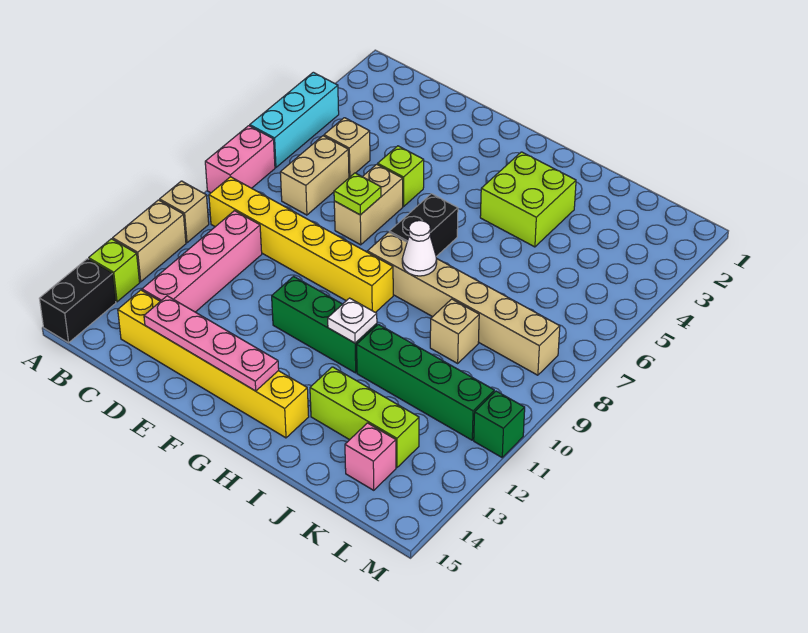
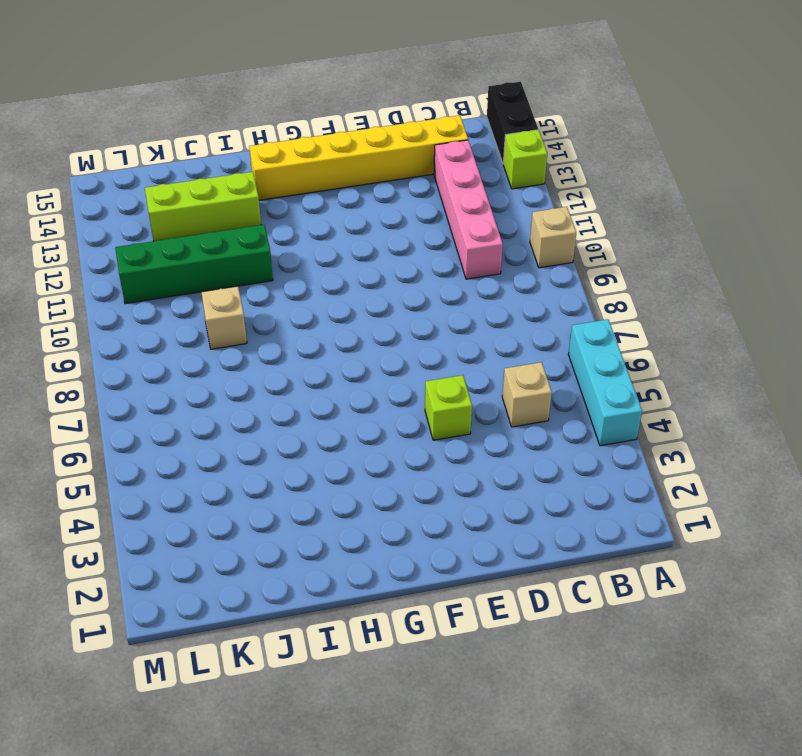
none -> pink brick A7:A8 level 1
none -> tan brick A11:A12 level 1
none -> yellow brick B9:G9 level 1

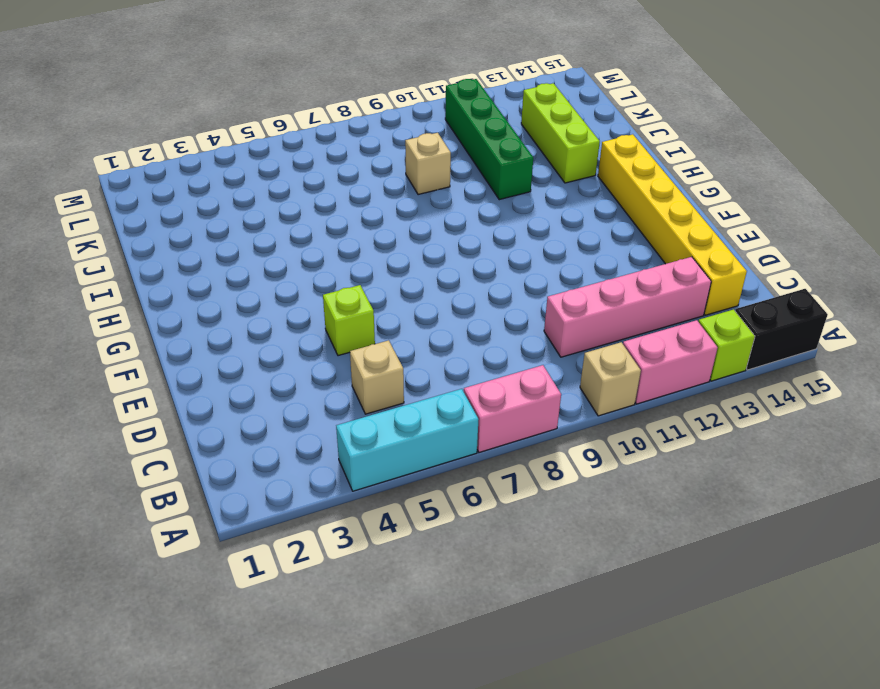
pink brick A11:A12 level 1 -> tan brick A11:A12 level 1
none -> yellow brick B9:G9 level 1
none -> tan brick C6:C7 level 1
none -> tan brick E6:E7 level 1

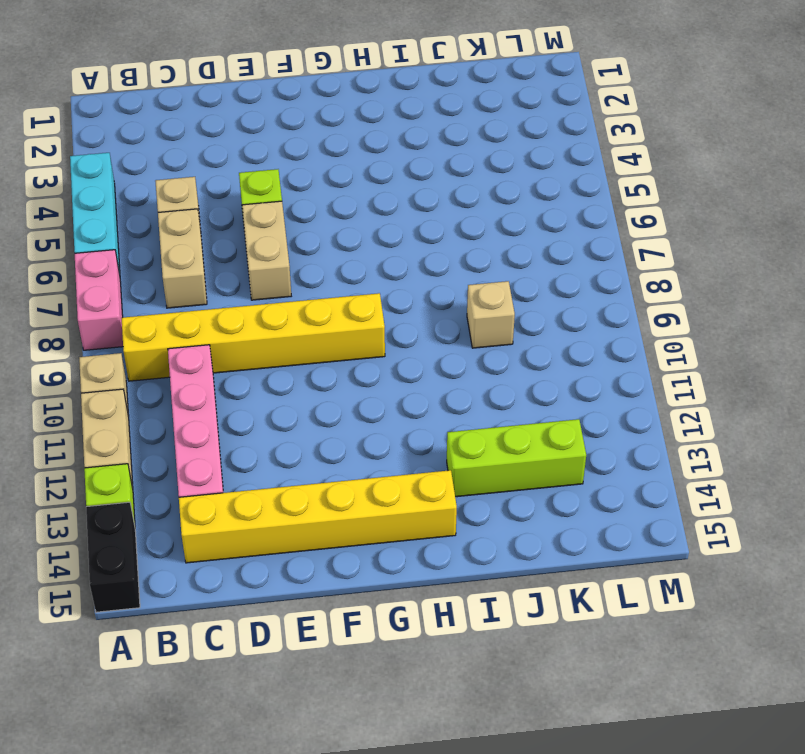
none -> green brick F11:H11 level 1
none -> black brick G6:G7 level 1
none -> tan brick G8:L8 level 1

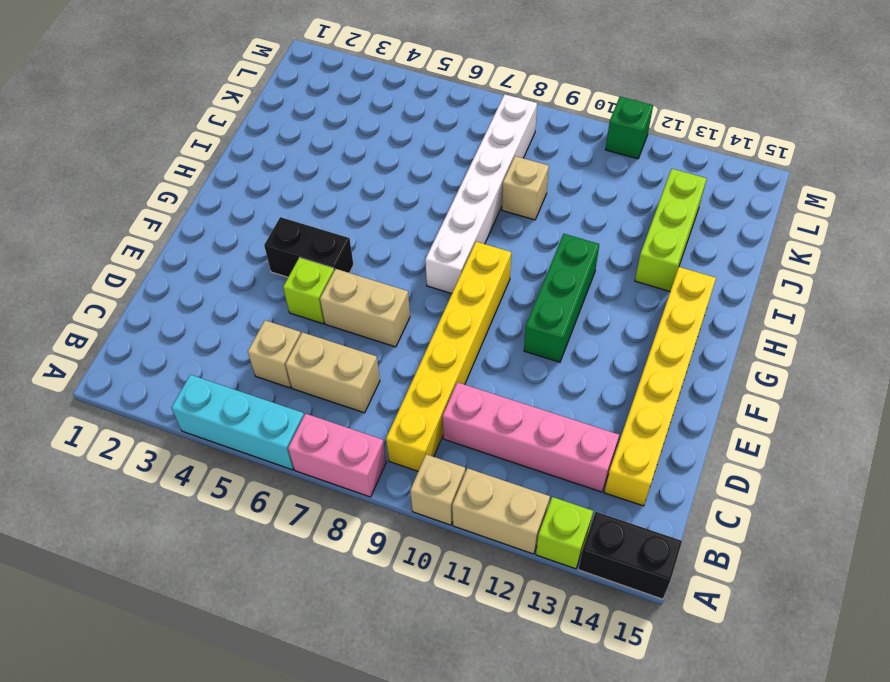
black brick F4:F5 level 1 -> black brick G6:G7 level 1
white brick G8:L8 level 1 -> tan brick G8:L8 level 1
none -> lime brick H3:I4 level 1
none -> green brick I11:L11 level 1
none -> pink brick K14 level 1

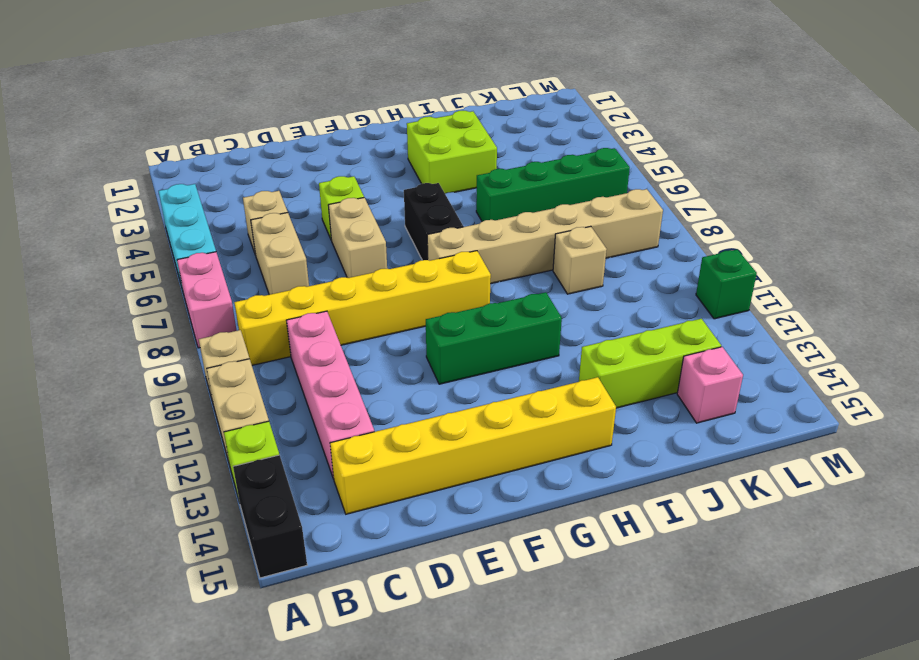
green brick I6:L6 level 1 -> green brick I11:L11 level 1
none -> pink plate D14:G14 level 2
none -> lime plate E7 level 2
none -> white cone H8 level 2

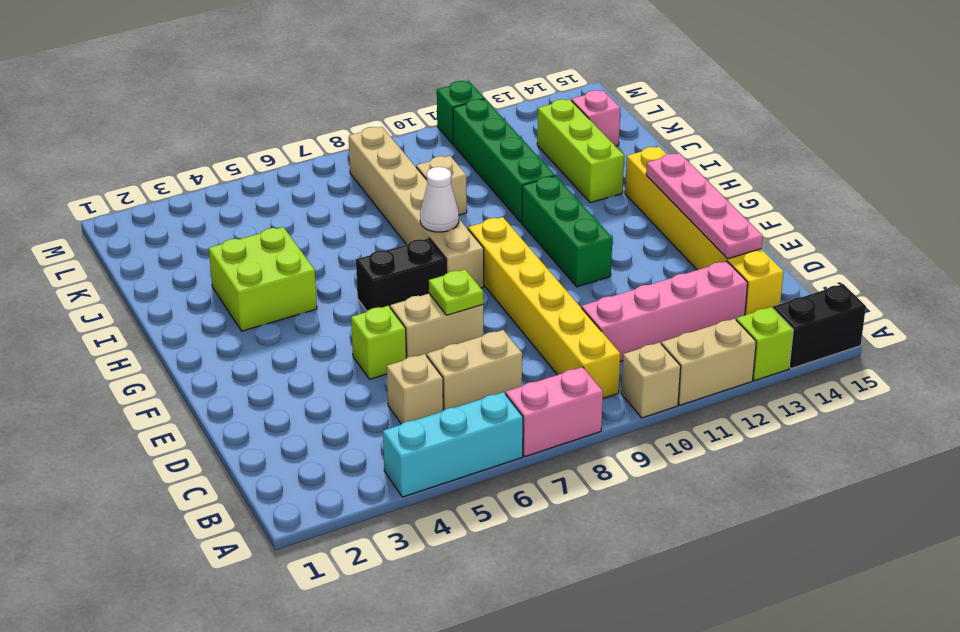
none -> white plate H11 level 2

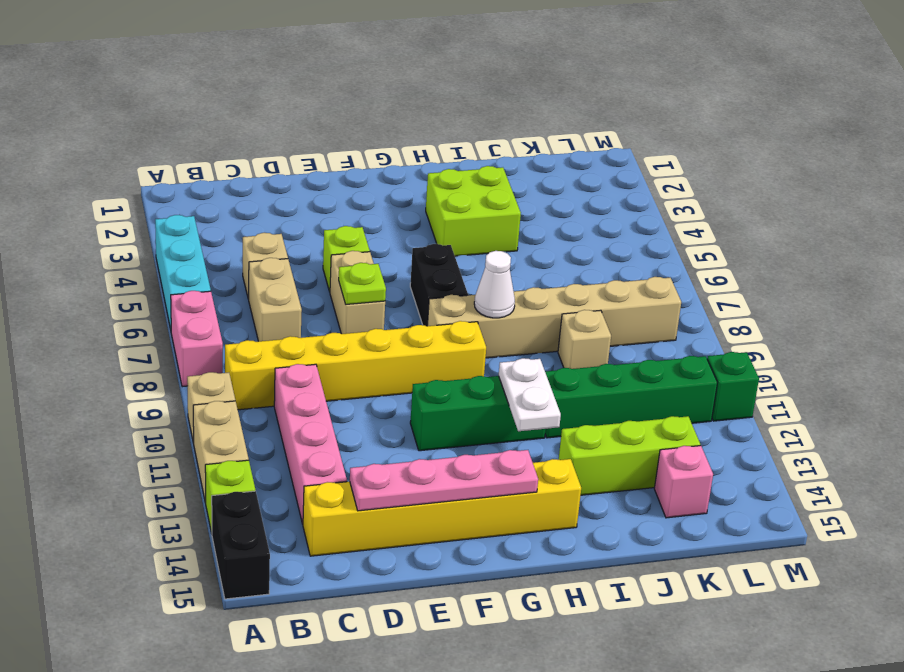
white plate H11:H12 level 2 -> white plate H11 level 2

